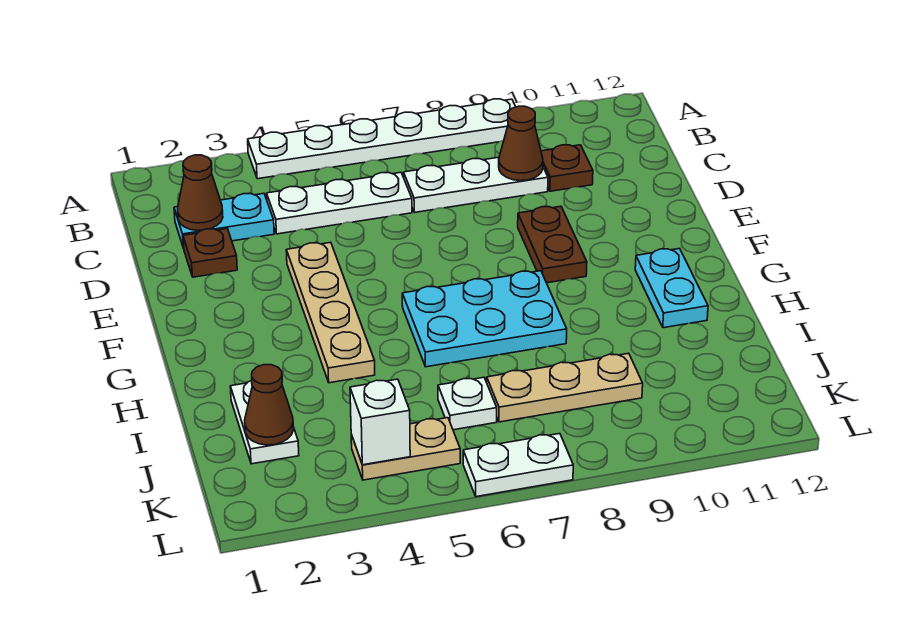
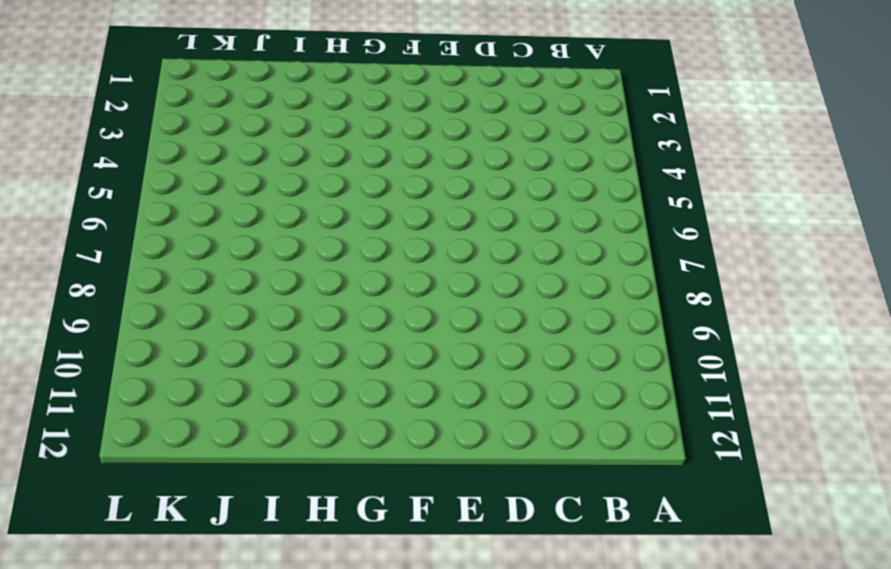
none -> white plate A4:A9 level 1
none -> cyan plate C2:C3 level 1
none -> white plate C4:C6 level 1

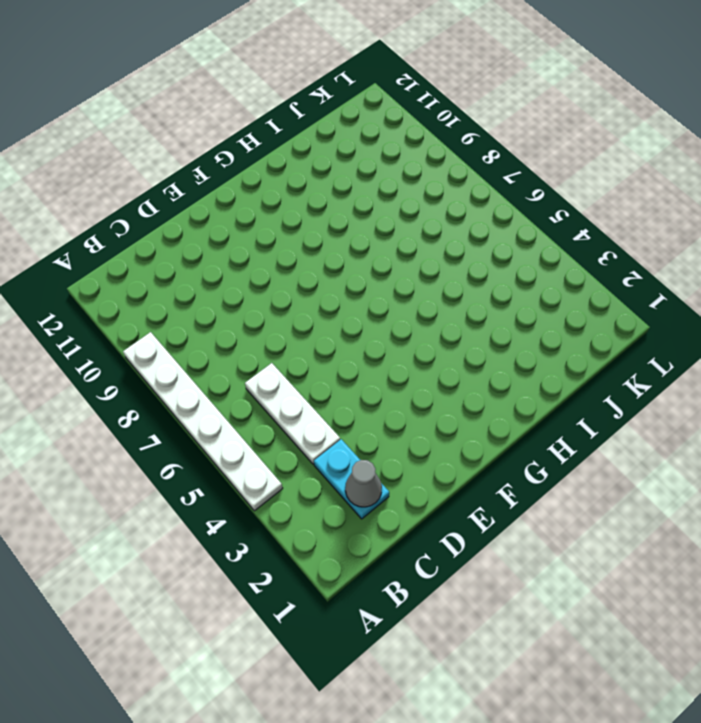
grey cone C2 level 2 -> brown cone C2 level 2
none -> white plate C7:C9 level 1
none -> brown plate C10 level 1
none -> brown plate D2 level 1

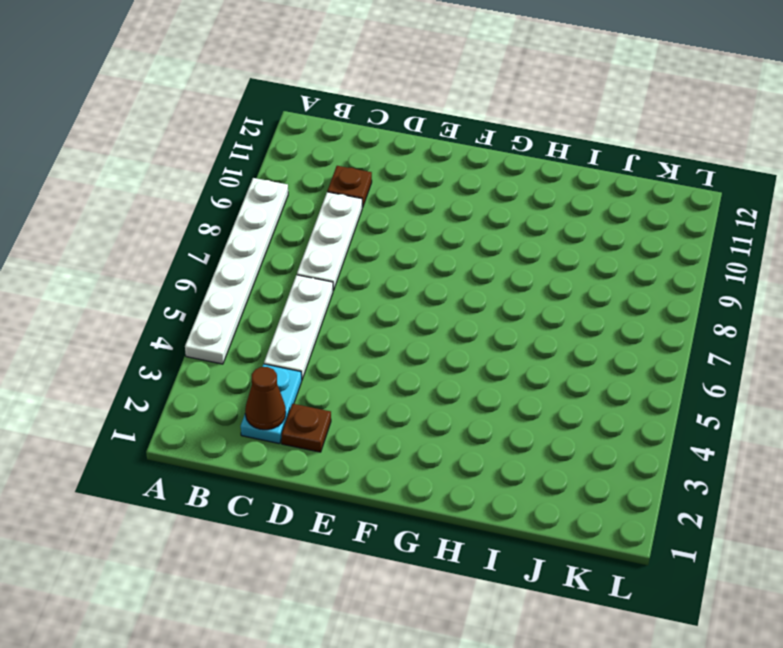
none -> tan plate E4:H4 level 1
none -> brown plate E9:F9 level 1
none -> cyan plate G6:H8 level 1

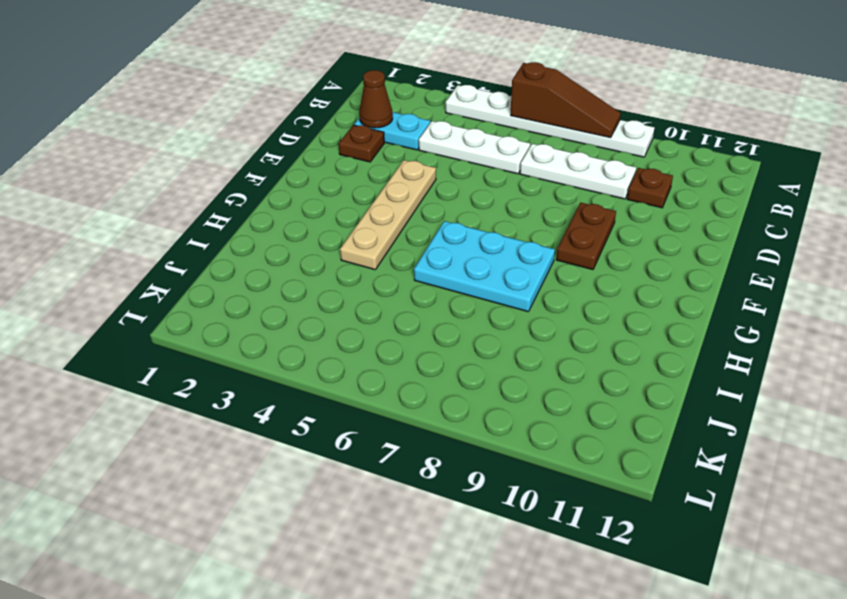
brown slope A6:A8 level 2 top 6 -> none
none -> cyan plate G11:H11 level 1
none -> white plate I2:J2 level 1
none -> white plate J6 level 1

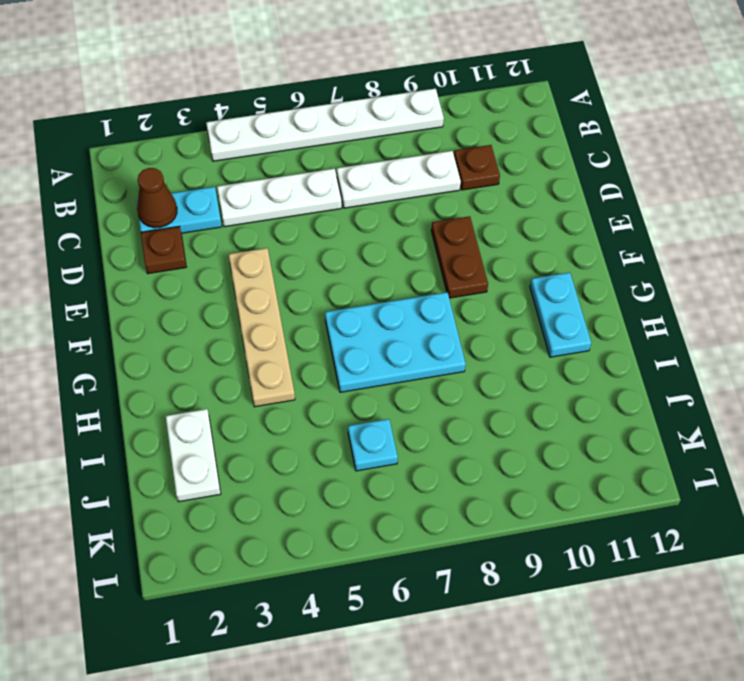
cyan plate J6 level 1 -> white plate J6 level 1
none -> tan plate J7:J9 level 1
none -> tan plate K4:K5 level 1
none -> white plate L6:L7 level 1

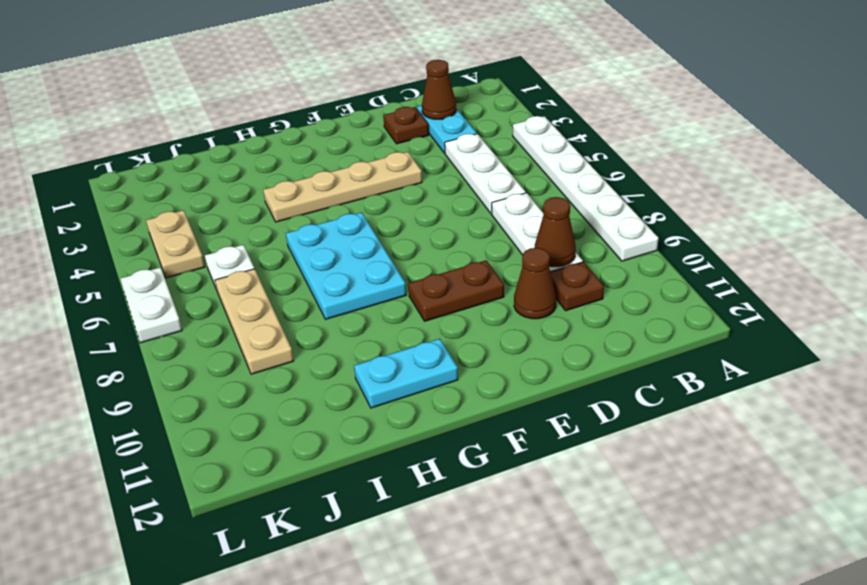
brown cone D10 level 1 -> brown cone J2 level 2
none -> white plate I2:J2 level 1
none -> white brick K4 level 2

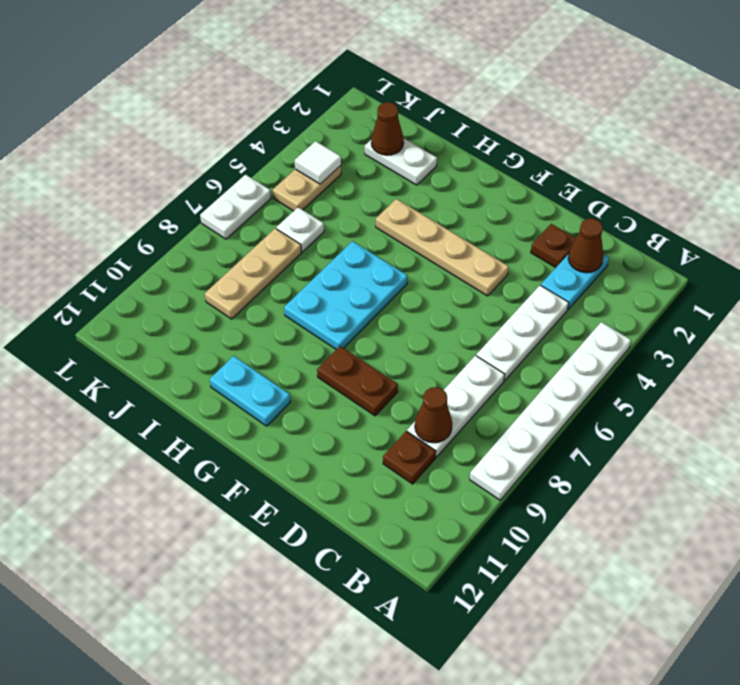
white tile K4 level 2 -> white brick K4 level 2

